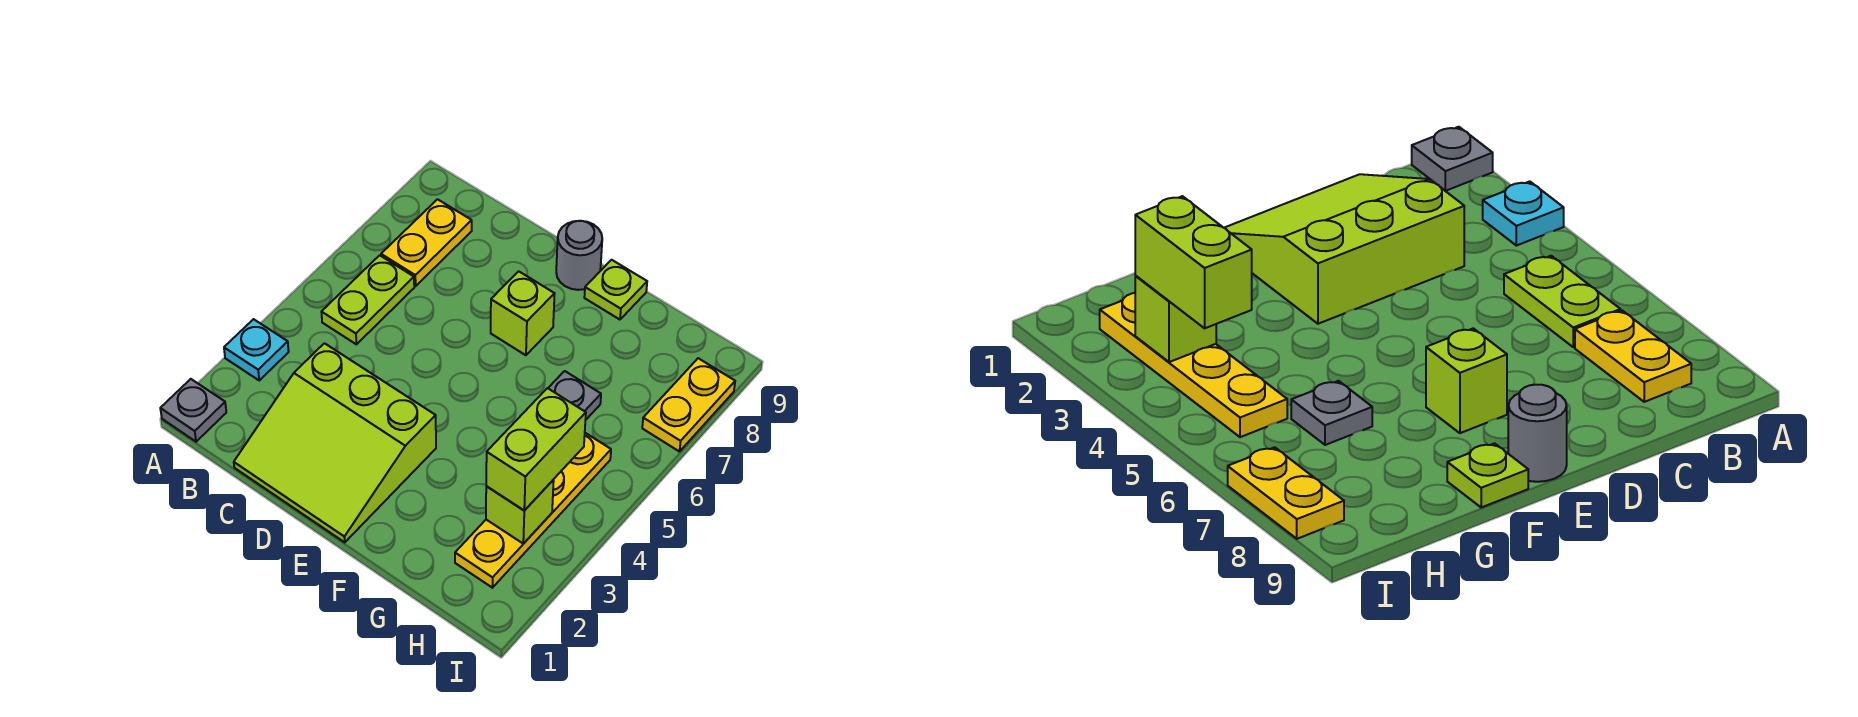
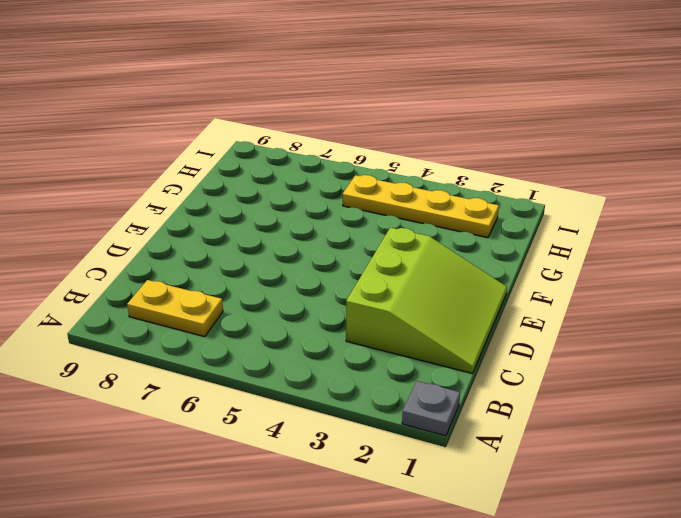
none -> cyan plate A3 level 1
none -> lime plate B5:B6 level 1
none -> lime brick E7 level 1

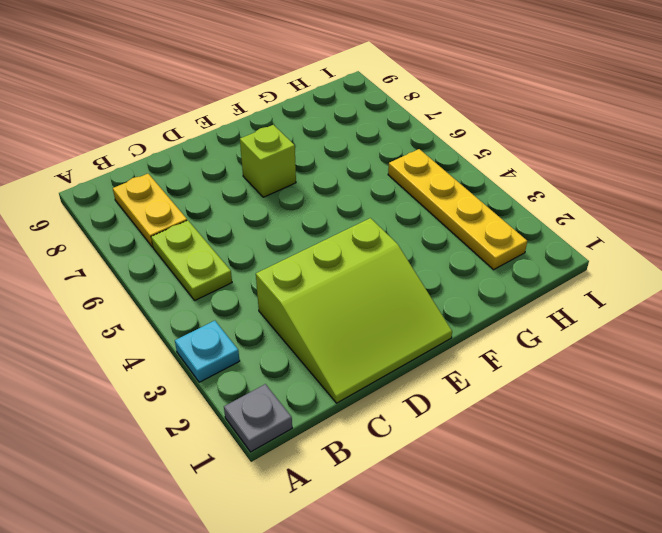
none -> grey round brick E9 level 1
none -> lime plate F9 level 1
none -> grey plate G6 level 1

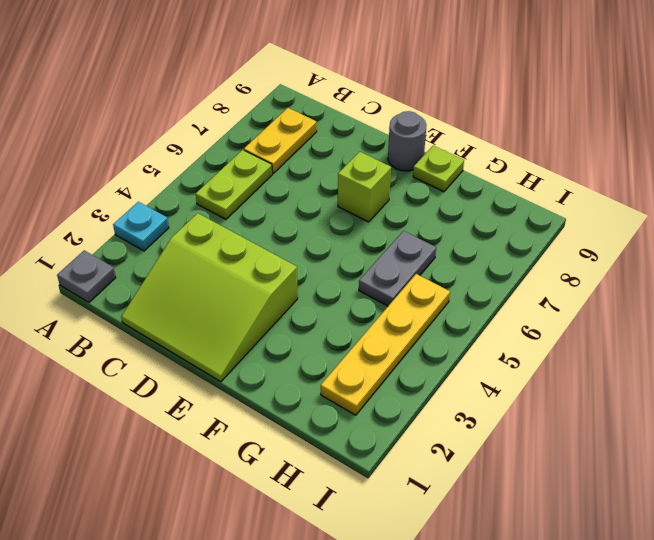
grey plate G5:G6 level 1 -> grey plate G6 level 1
none -> yellow plate I7:I8 level 1
none -> lime brick H3 level 2
none -> lime brick H3:H4 level 3

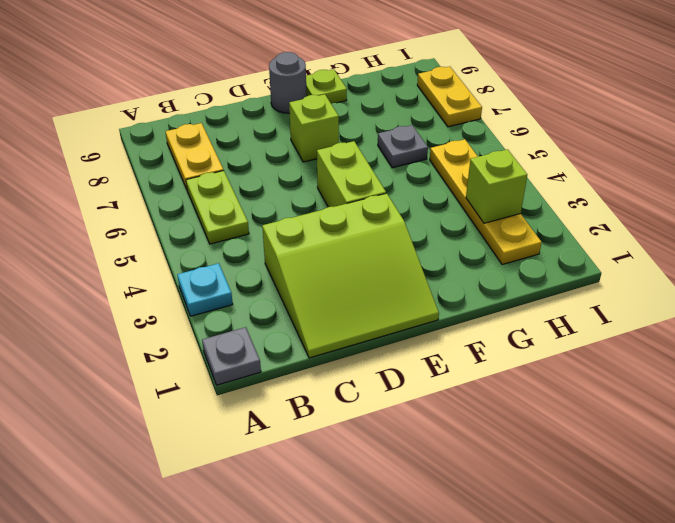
lime brick E4:E5 level 1 -> lime brick H3:H4 level 3

